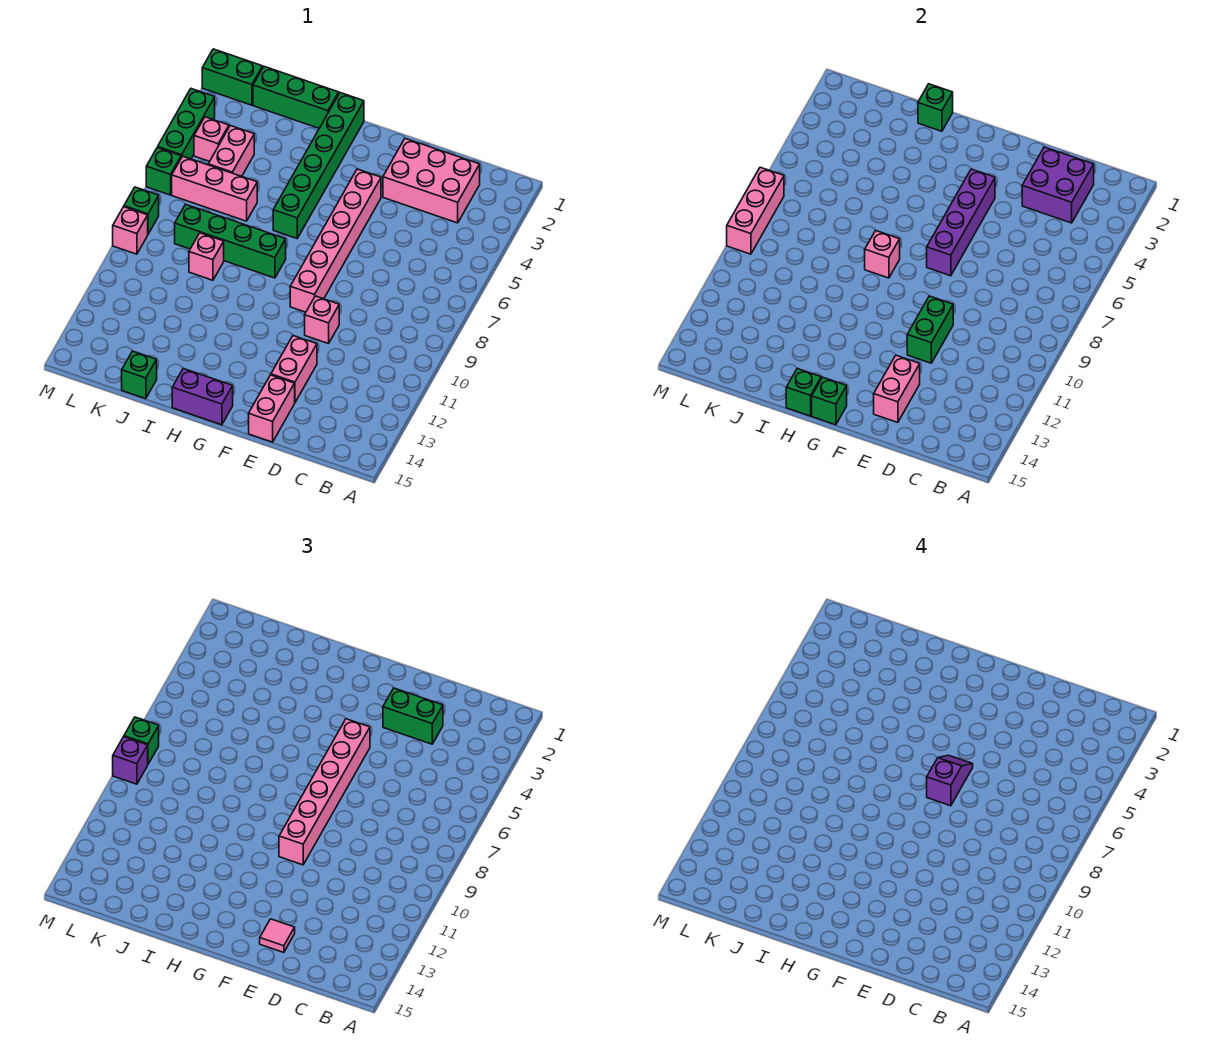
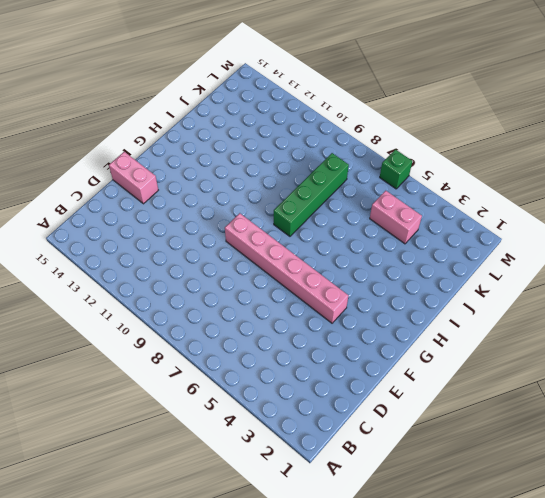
none -> pink brick C2:E3 level 1
none -> pink brick E10 level 1
none -> pink brick E12:E13 level 1
none -> purple brick G15:H15 level 1

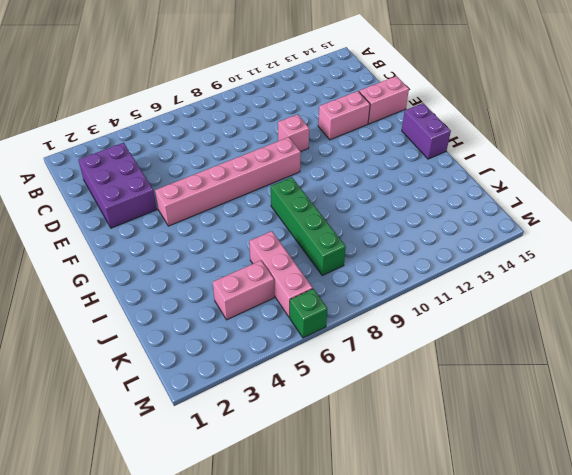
purple brick C2:E3 level 1 -> pink brick C2:E3 level 1
none -> green brick H1:H6 level 1
none -> green brick I1:K1 level 1
none -> pink brick J9 level 1
none -> green brick J15 level 1

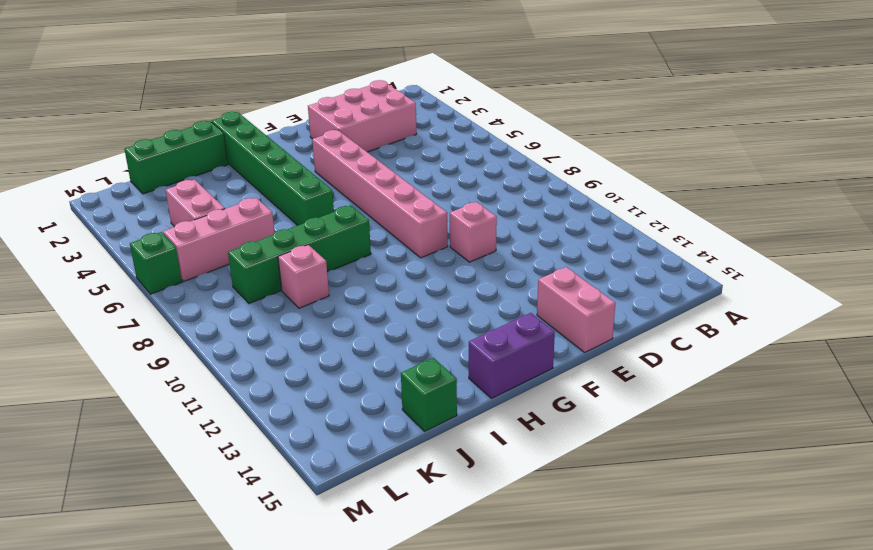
none -> pink brick E12:E13 level 1
none -> green brick L1:M1 level 1
none -> pink brick L4 level 1
none -> green brick M3:M5 level 1

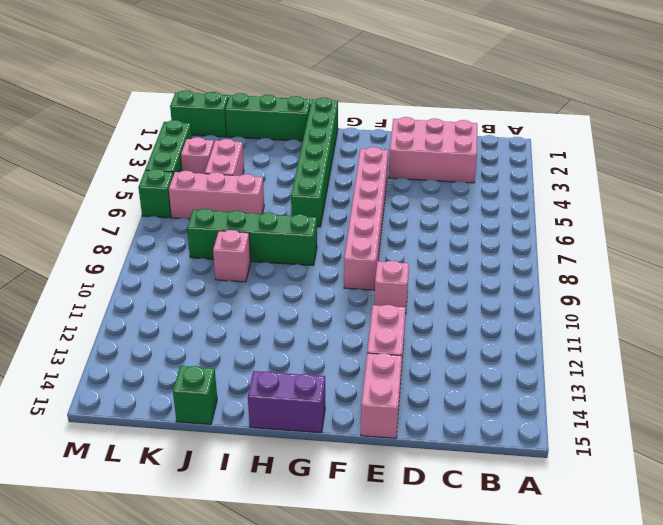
none -> green brick M8 level 1
none -> pink brick M9 level 1
none -> purple brick C2:D3 level 2
none -> green brick E10:E11 level 2

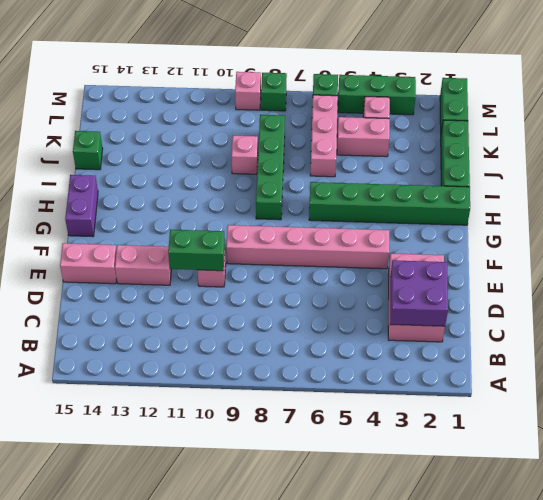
none -> pink brick E13:E14 level 2
none -> purple brick F4:F7 level 2
none -> green brick G15 level 2
none -> pink brick H8 level 2

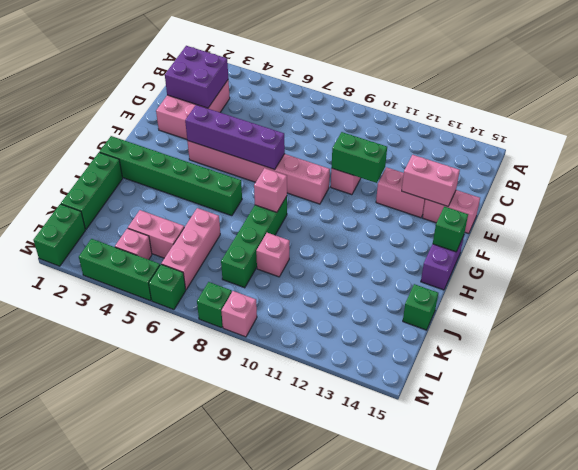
none -> green brick H15 level 2
none -> green brick I1 level 2
none -> pink brick M7:M9 level 2
none -> green brick D3:E3 level 3

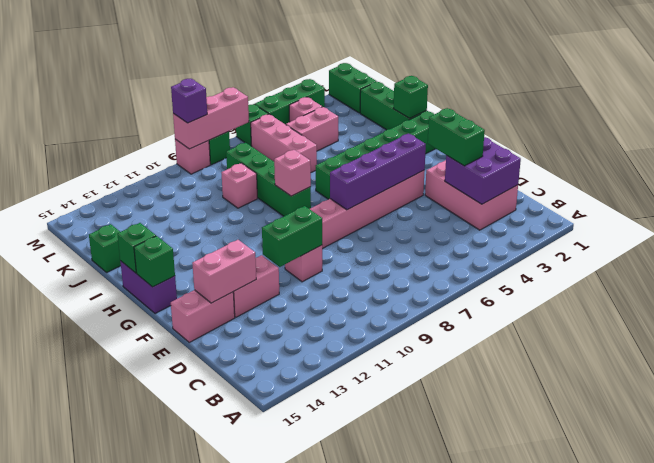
none -> pink tile E14 level 3
none -> pink brick F5:F10 level 3
none -> green brick M8 level 3
none -> purple slope F6:F7 level 4 top 7

